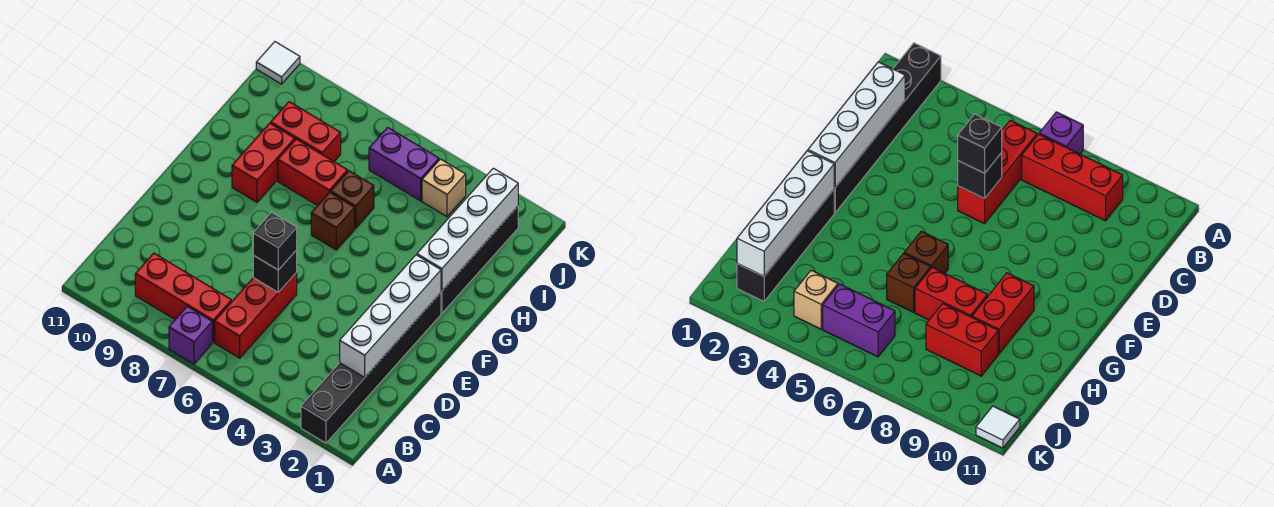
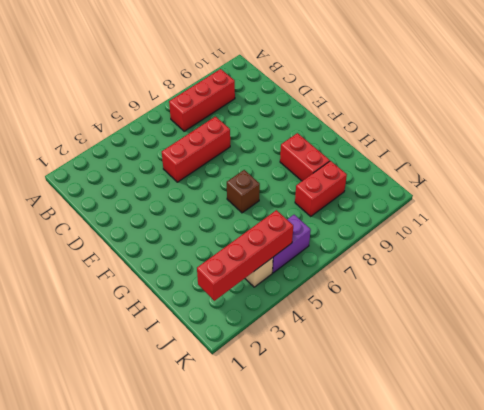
red brick D5:D7 level 1 -> red brick B6:D6 level 1
red brick J2:J5 level 2 -> white brick G2:J2 level 2
none -> black brick A2:F2 level 1
none -> purple brick A7 level 1
none -> black brick G2:J2 level 1

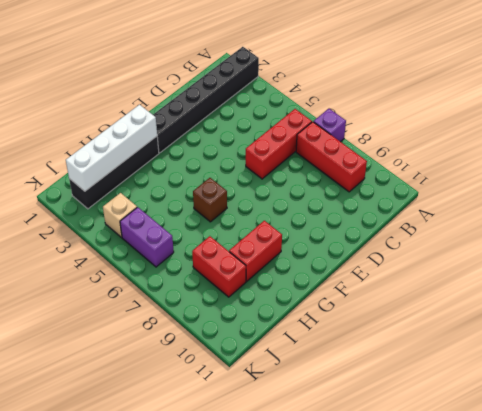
none -> brown brick H6 level 1
none -> red brick H7:H8 level 1
none -> white tile K11 level 1

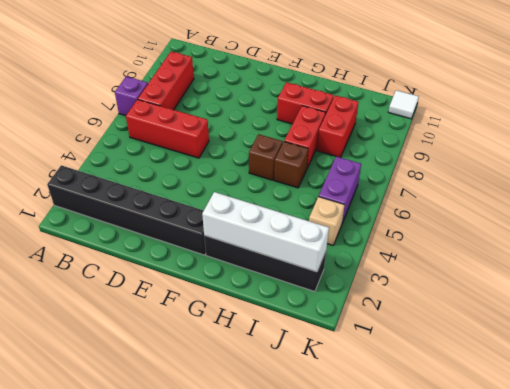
none -> white brick C2:F2 level 2
none -> black brick D6 level 2
none -> black brick D6 level 3

